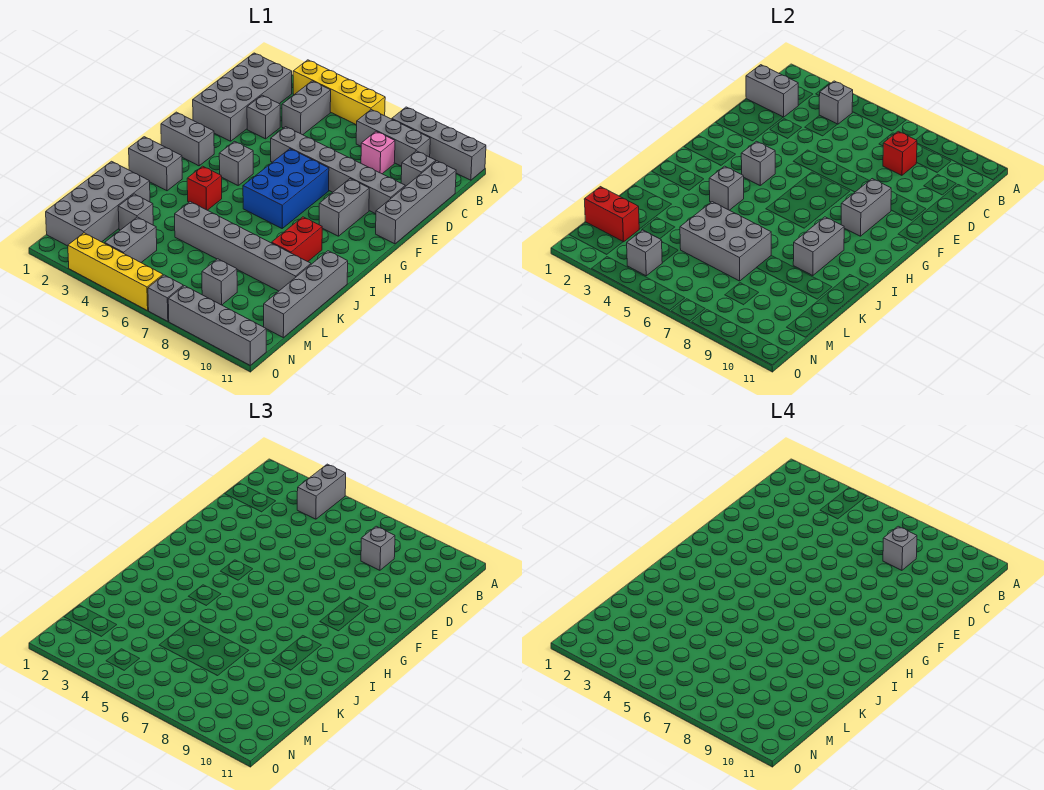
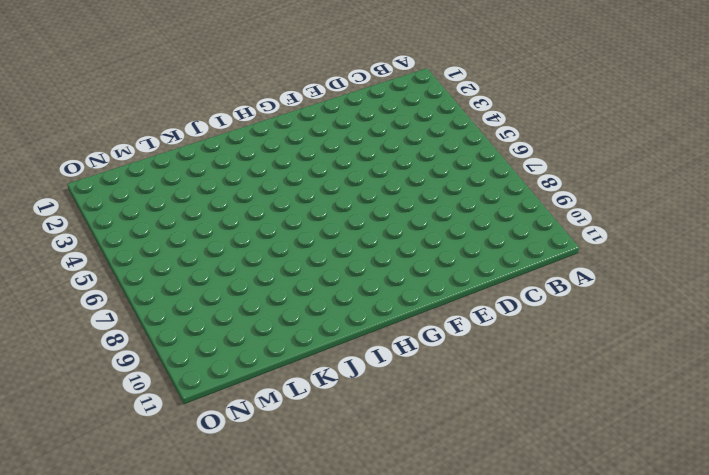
none -> yellow brick A3:A6 level 1
none -> grey brick A8:A11 level 1
none -> grey brick B1:E2 level 1
none -> grey brick B4:C4 level 1

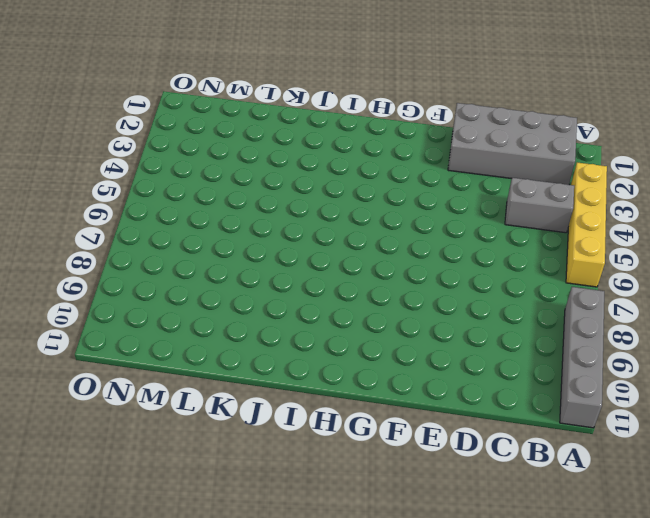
none -> grey brick B7:B9 level 1
none -> pink brick C8 level 1
none -> grey brick C10 level 1
none -> grey brick C11:F11 level 1

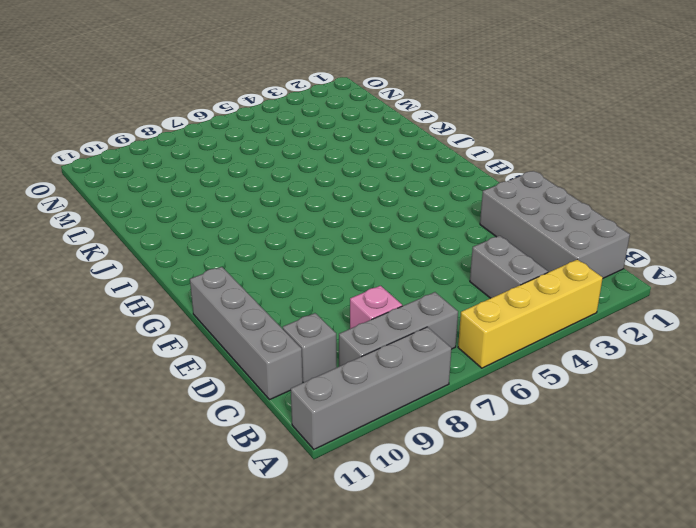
none -> grey brick D3 level 1
none -> grey brick E5:E10 level 1
none -> blue brick F6:H7 level 1
none -> grey brick F9:G9 level 1

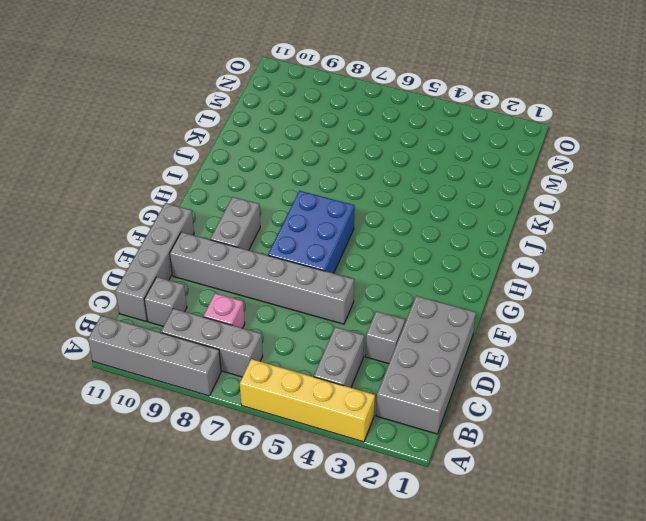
none -> grey brick G1:G2 level 1
none -> grey brick G4 level 1
none -> grey brick I1:I2 level 1
none -> red brick I4 level 1

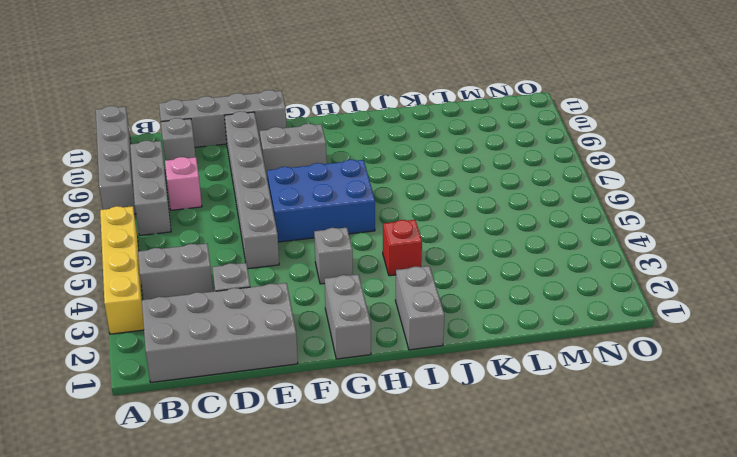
none -> red brick I9:J9 level 1
none -> grey brick J11:M11 level 1
none -> grey brick K1:N2 level 1
none -> grey brick K5:K10 level 1

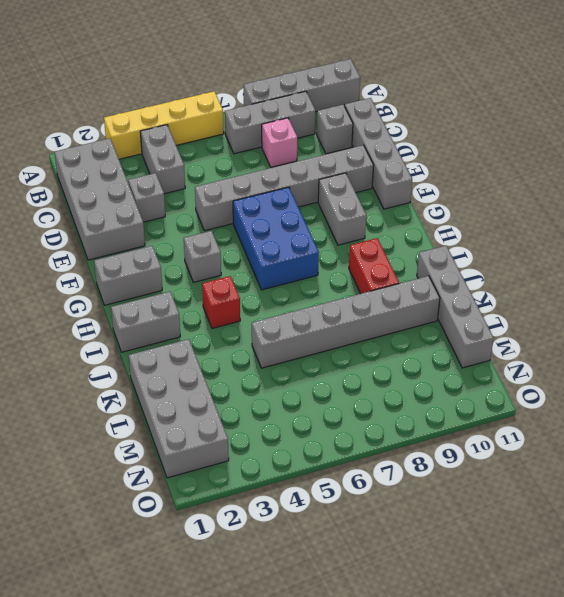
none -> grey brick L3 level 1
none -> grey brick M4:N4 level 1
none -> grey brick M8 level 1
none -> yellow brick O3:O6 level 1

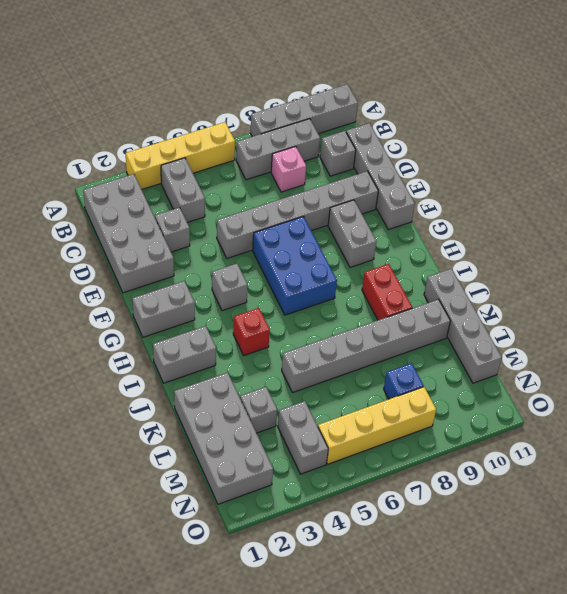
blue brick M8 level 1 -> grey brick M8 level 1
yellow brick N5:N8 level 1 -> yellow brick O3:O6 level 1
none -> grey brick O7 level 1
none -> grey brick O8:O11 level 1
none -> grey brick B4 level 2
none -> grey brick C1:C2 level 2

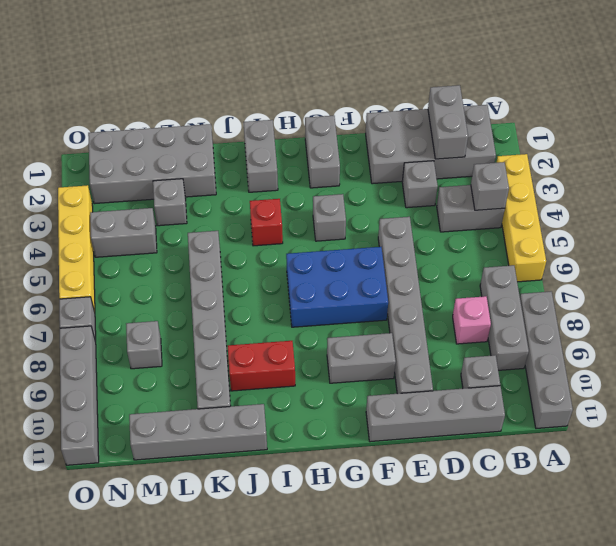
none -> red brick C8 level 2
none -> grey brick F9:G9 level 2
none -> grey brick G4 level 2
none -> grey brick I4 level 2

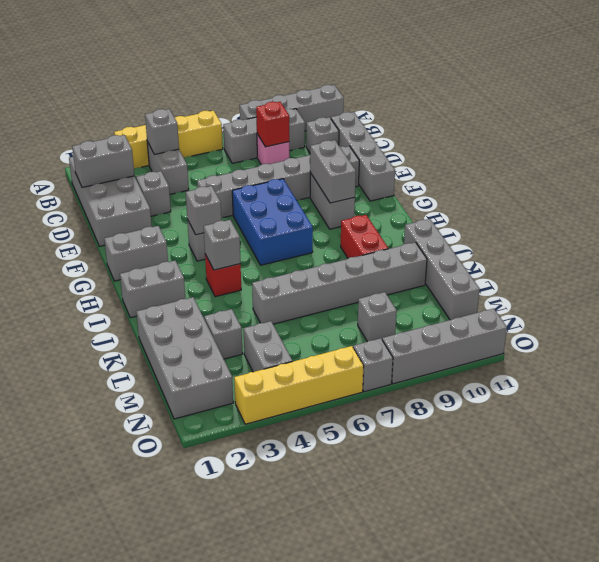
none -> grey brick I9:J9 level 2
none -> grey brick K5:L7 level 2
none -> red brick M1:M2 level 2
none -> grey brick N4 level 2

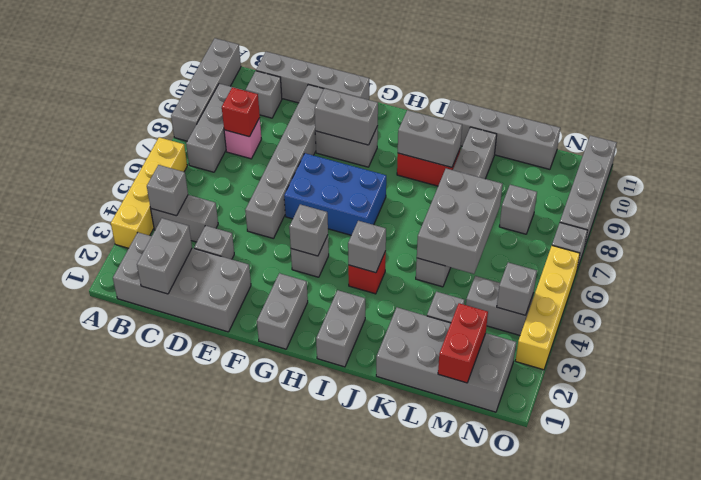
none -> grey brick A4:B4 level 3
none -> grey brick C8 level 3
none -> grey brick C8 level 4

